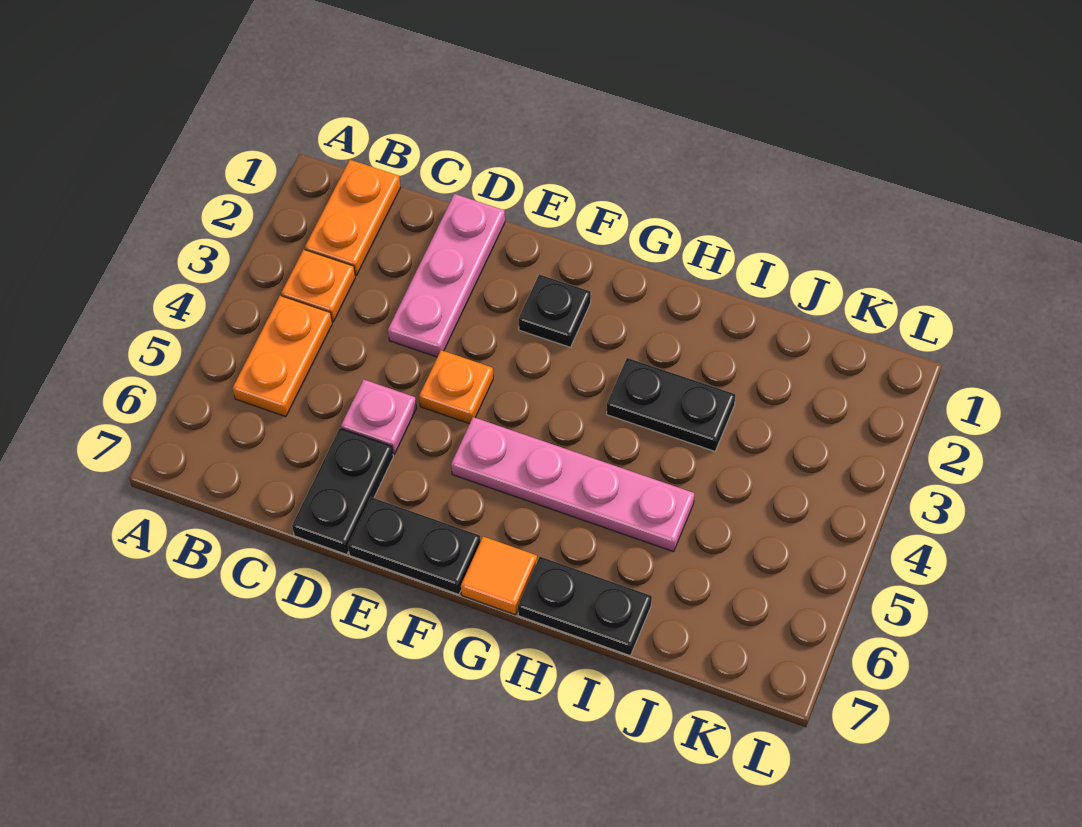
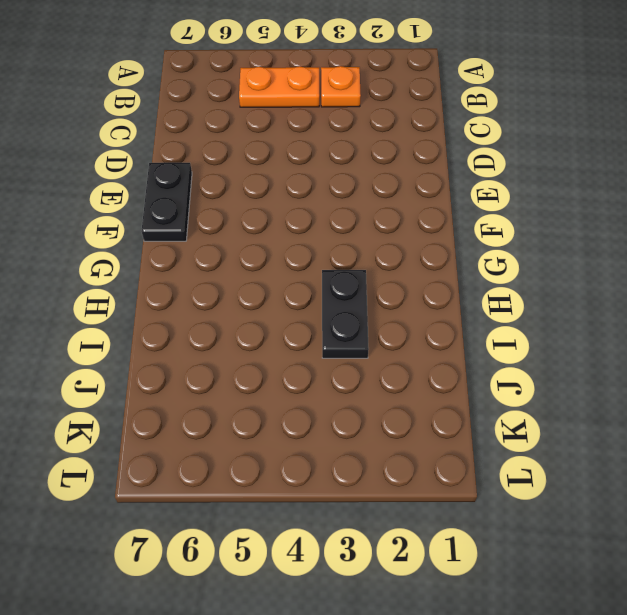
none -> orange plate B1:B2 level 1
none -> pink plate D1:D3 level 1
none -> pink plate D5 level 1

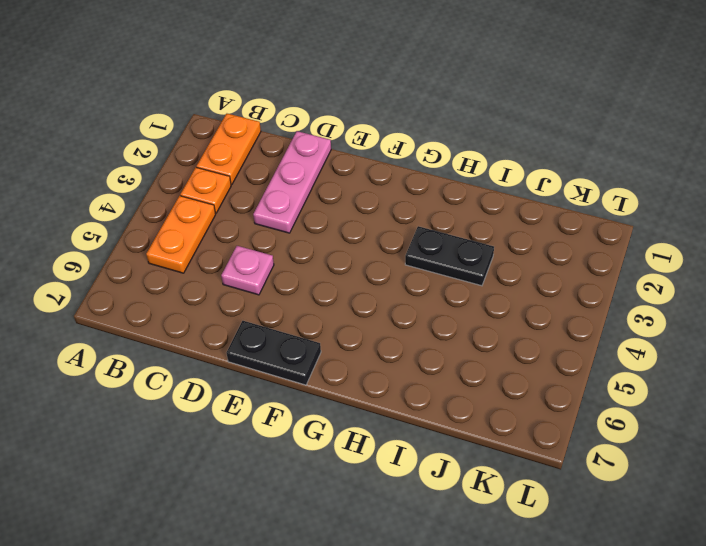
none -> black plate D6:D7 level 1
none -> orange plate E4 level 1
none -> black plate F2 level 1

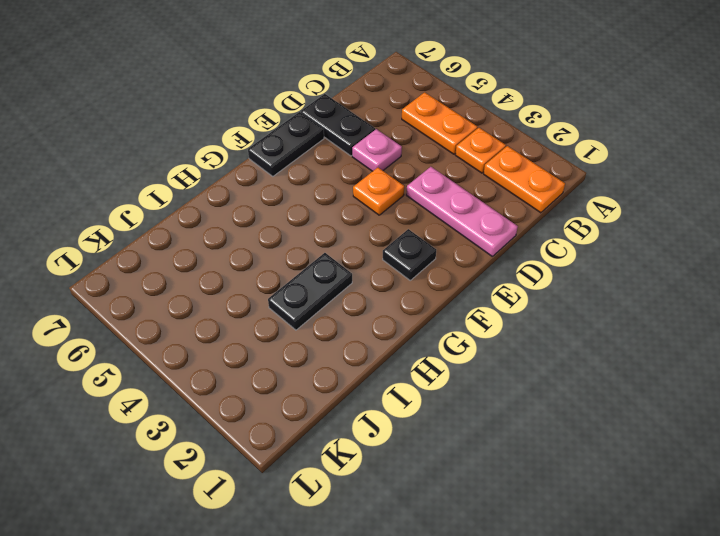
none -> pink plate F5:I5 level 1
none -> orange tile G7 level 1
none -> black plate H7:I7 level 1

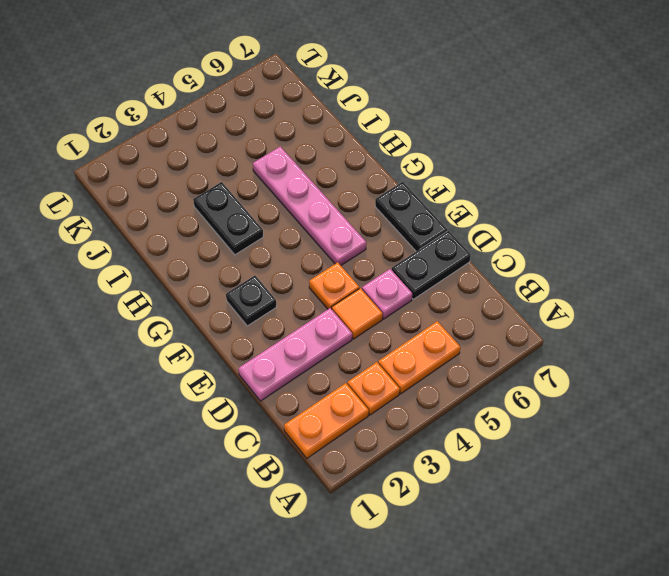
orange tile D4 level 1 -> orange tile G7 level 1
none -> black plate H7:I7 level 1

